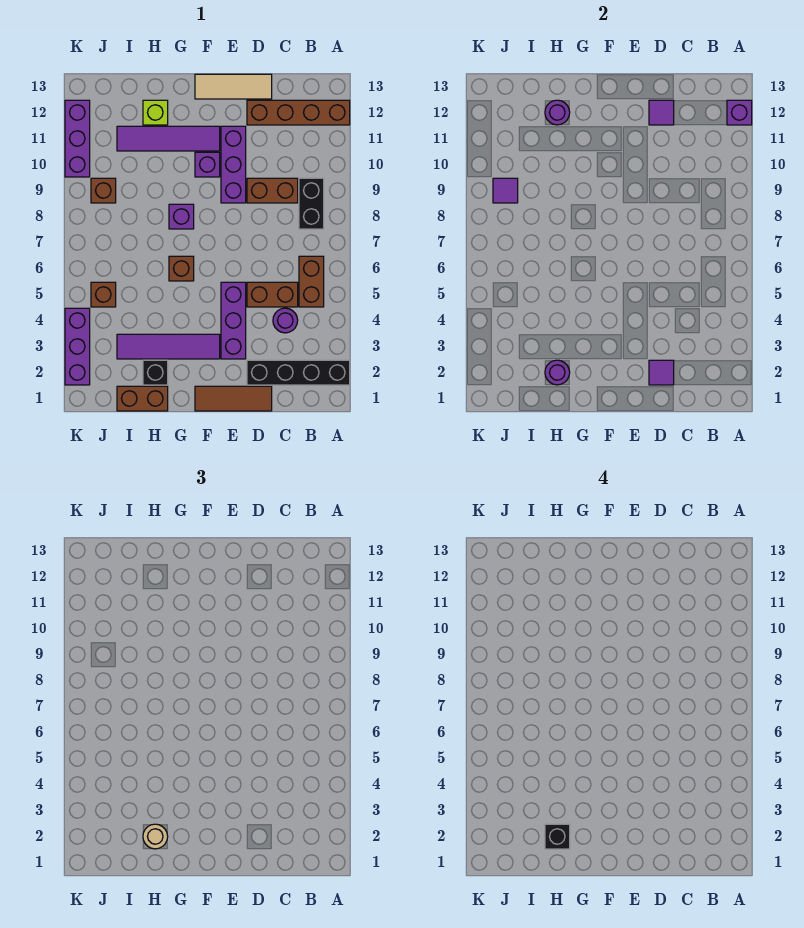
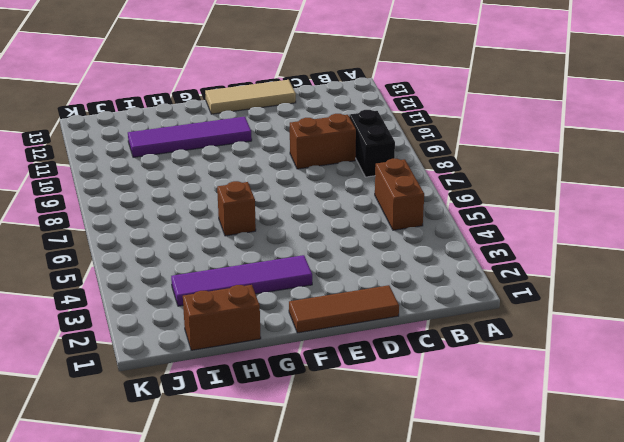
none -> black brick A2:D2 level 1
none -> brown brick A12:D12 level 1
none -> purple round brick C4 level 1
none -> brown brick C5:D5 level 1

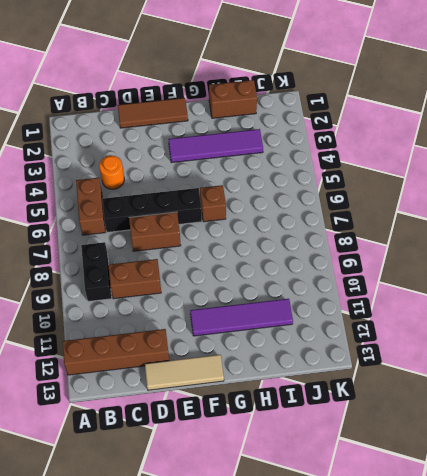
orange round brick C4 level 1 -> purple round brick C4 level 1
black brick C6:F6 level 1 -> black brick A2:D2 level 1
brown brick D7:E7 level 1 -> brown brick C5:D5 level 1
none -> purple brick E3:E5 level 1
none -> purple brick E9:E11 level 1
none -> purple brick F10 level 1
none -> purple brick G8 level 1

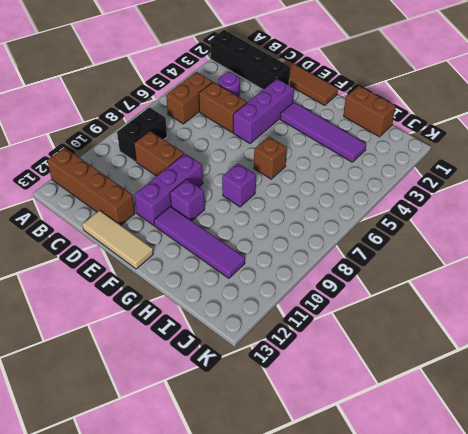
none -> black brick H2 level 1
none -> lime brick H12 level 1
none -> brown brick J5 level 1
none -> brown brick J9 level 1

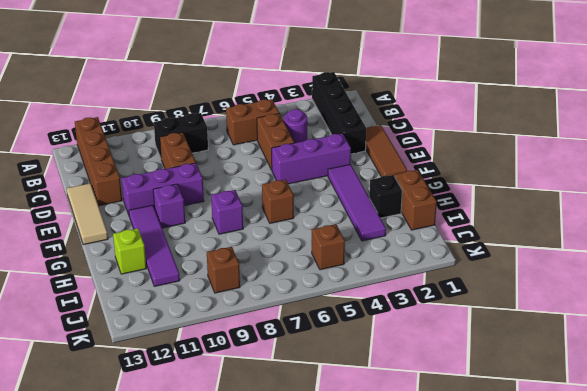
none -> purple brick K2:K4 level 1
none -> purple brick K10:K12 level 1
none -> purple brick A12 level 2
none -> purple tile D2 level 2

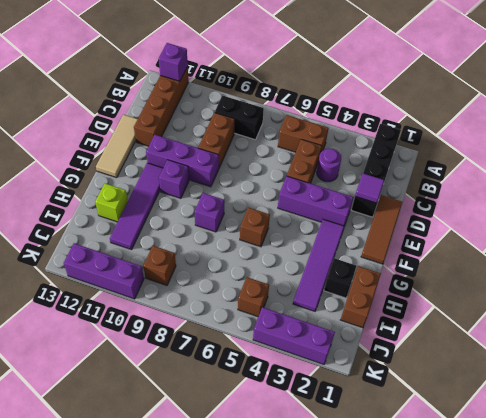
none -> purple tile D12 level 2
none -> purple round brick H2 level 2
none -> purple round brick H12 level 2
none -> purple tile J9 level 2

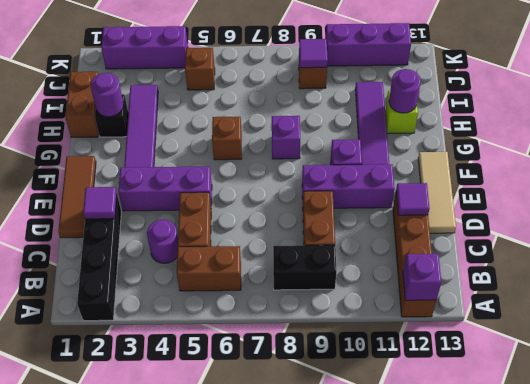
none -> tan round brick H2 level 3
none -> black brick H2 level 4

